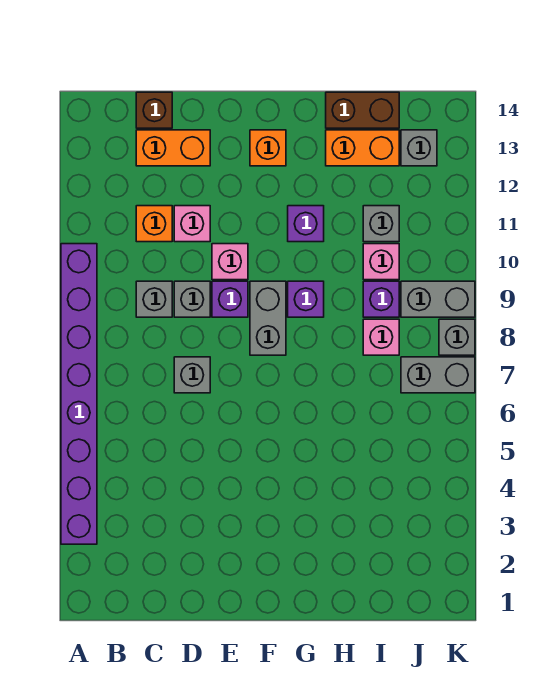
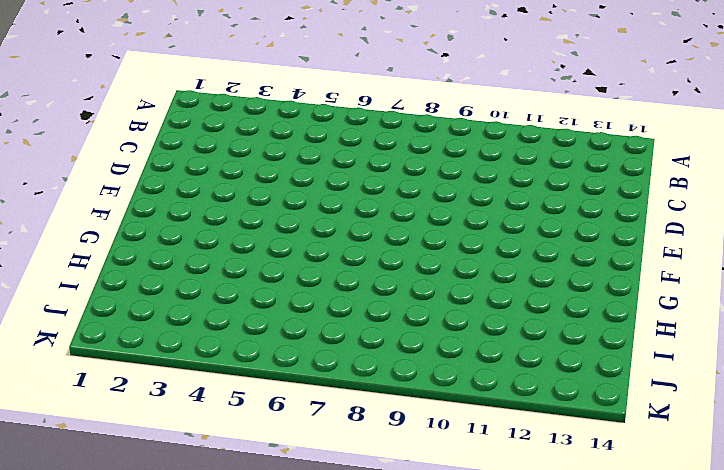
none -> purple brick A3:A10 level 1
none -> grey brick C9 level 1
none -> orange brick C11 level 1

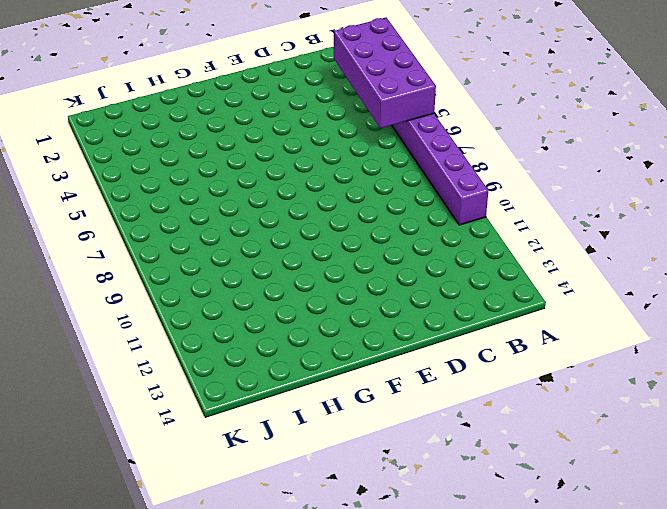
purple brick A3:B6 level 2 -> none
none -> grey brick C9 level 1
none -> orange brick C11 level 1
none -> orange brick C13:D13 level 1

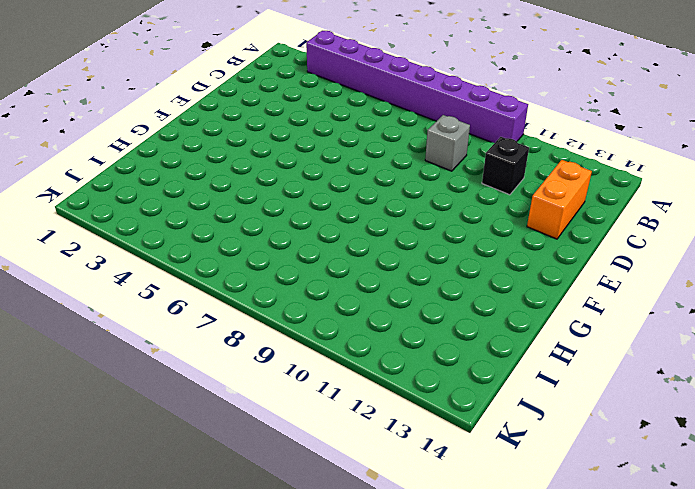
black brick C11 level 1 -> orange brick C11 level 1
none -> brown brick C14 level 1
none -> grey brick D7 level 1
none -> grey brick D9 level 1

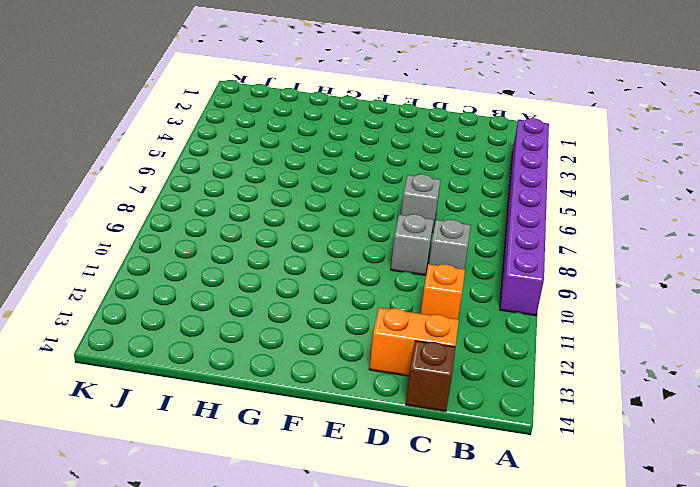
none -> pink brick D11 level 1
none -> purple brick E9 level 1
none -> pink brick E10 level 1

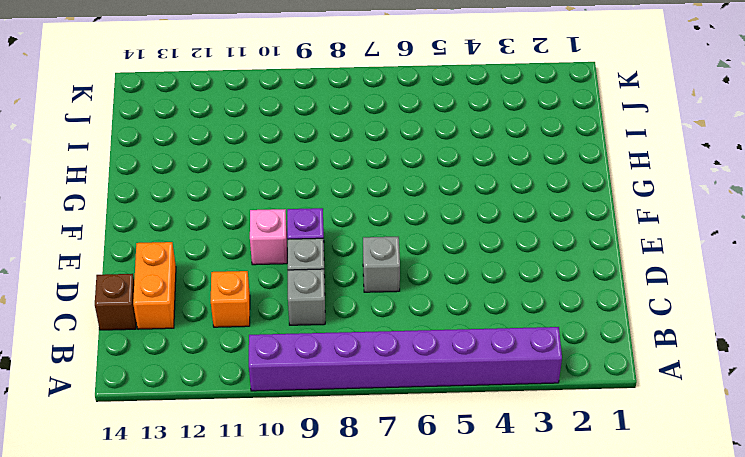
none -> pink brick D11 level 1
none -> grey brick F8:F9 level 1
none -> orange brick F13 level 1

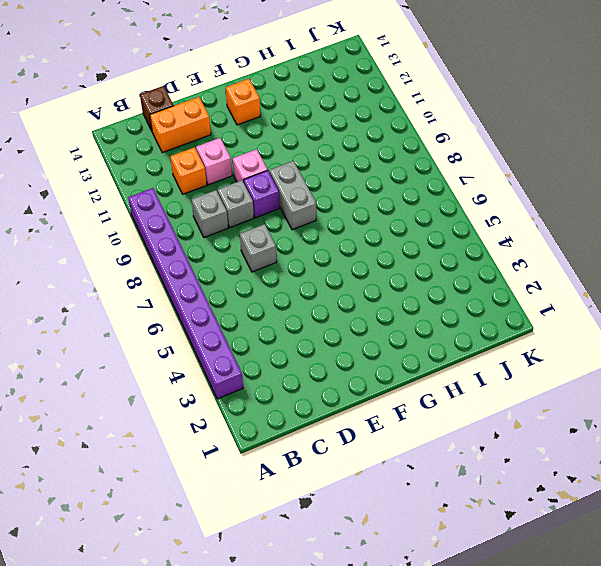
none -> purple brick G9 level 1
none -> purple brick G11 level 1
none -> orange brick H13:I13 level 1

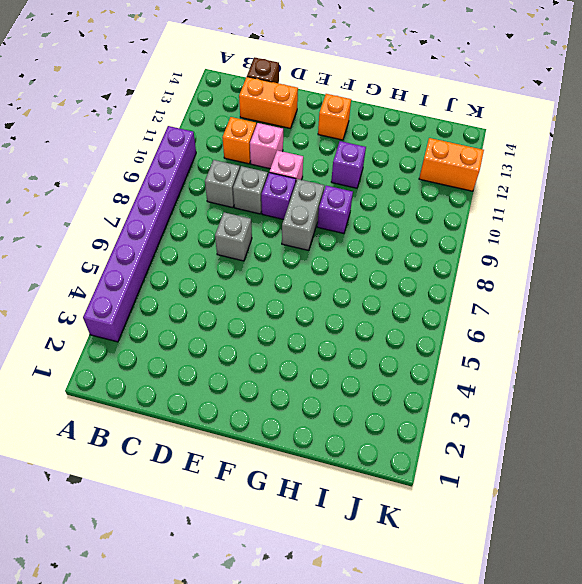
orange brick J12:K12 level 1 -> orange brick H13:I13 level 1
none -> brown brick H14:I14 level 1
none -> pink brick I8 level 1
none -> purple brick I9 level 1

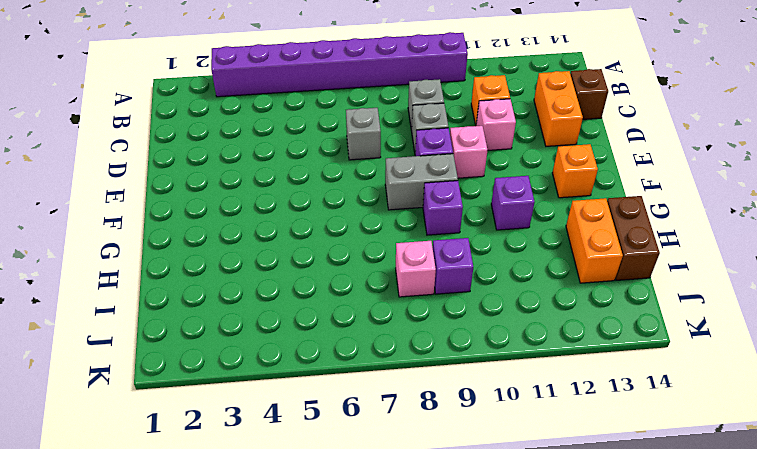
none -> pink brick I10 level 1
none -> grey brick I11 level 1
none -> grey brick J7:K7 level 1

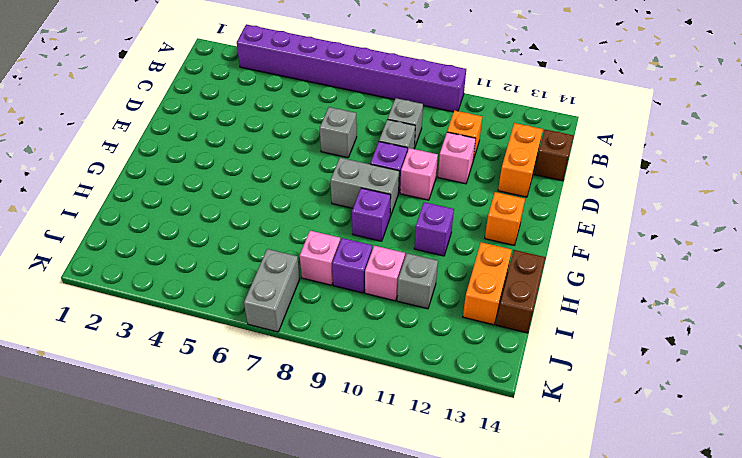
none -> grey brick J9:K9 level 1
none -> grey brick J13 level 1
none -> grey brick K8 level 1

